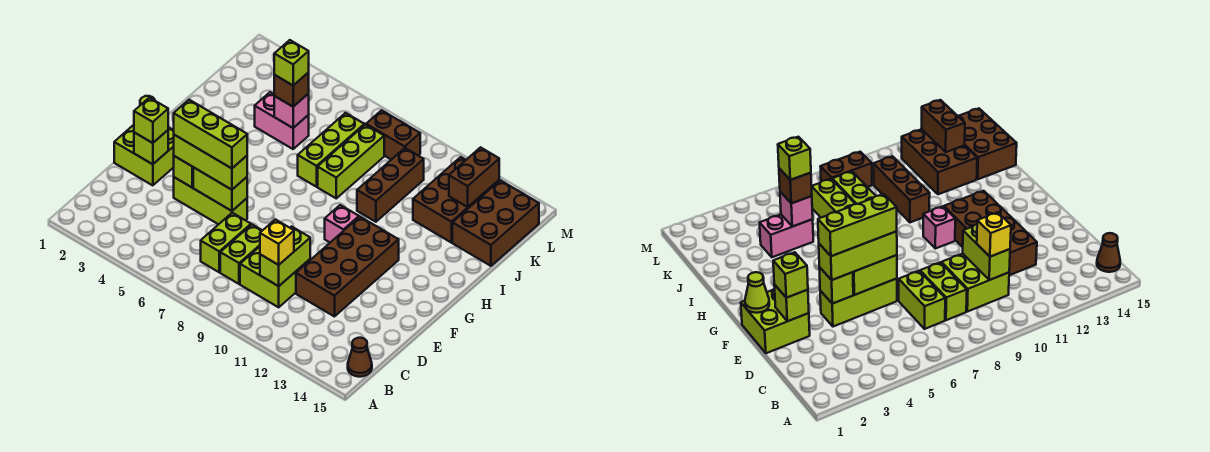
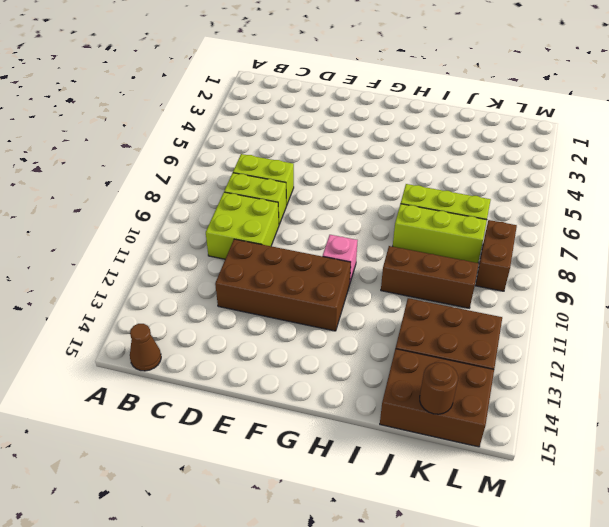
brown round brick K15 level 2 -> none
none -> lime brick E1:F2 level 1
none -> lime brick E4:E6 level 1
none -> pink brick J4:J5 level 1

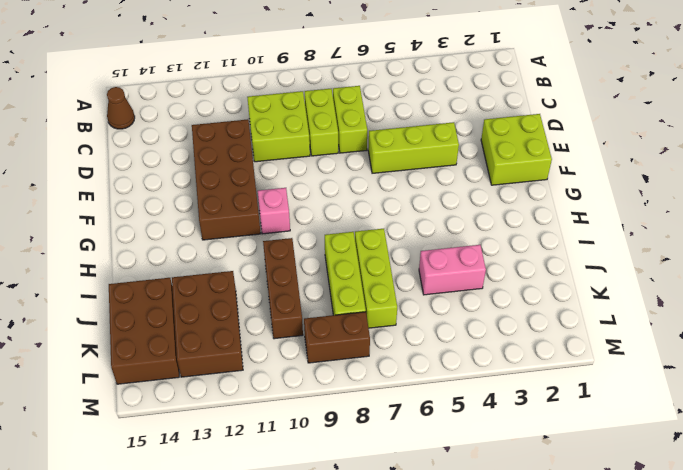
none -> lime brick C10:D10 level 2
none -> lime brick E2 level 2
none -> lime brick E4 level 2

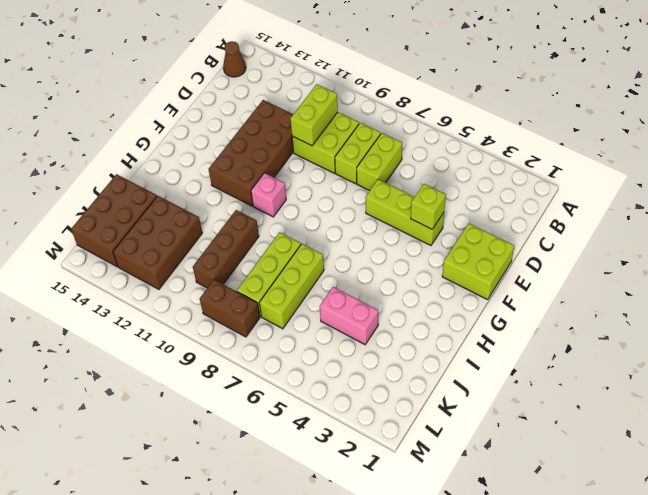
none -> lime brick E2 level 2
none -> lime brick E5:E6 level 2
none -> lime cone F1 level 2

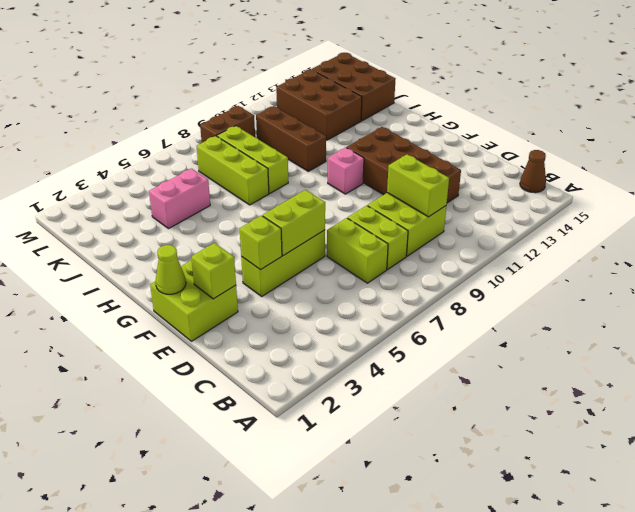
none -> pink brick J5 level 2
none -> brown brick K13:L13 level 2
none -> yellow brick C10 level 3

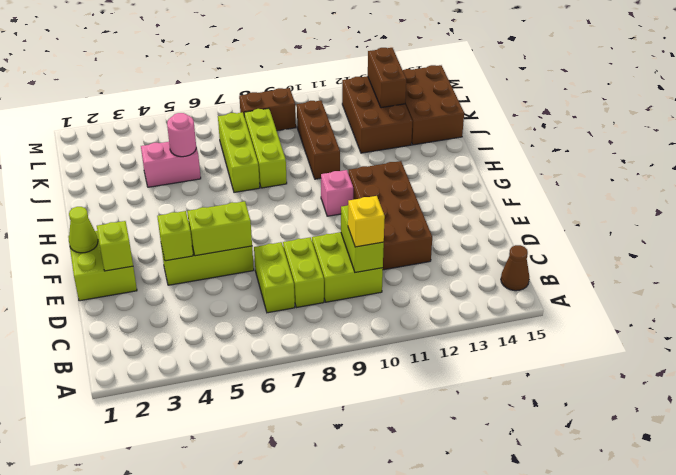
pink round brick J5 level 2 -> pink brick J5 level 2
none -> lime brick E2 level 3
none -> lime brick E4:E6 level 3
none -> brown brick J5 level 3

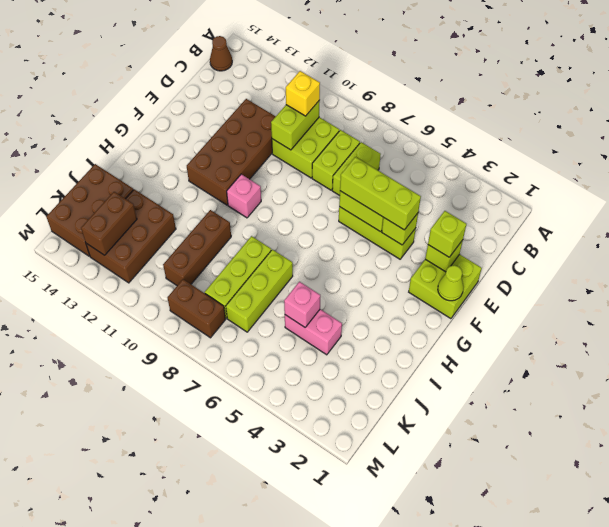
none -> brown brick J5 level 3
none -> lime brick E4:E6 level 4
none -> lime brick J5 level 4

